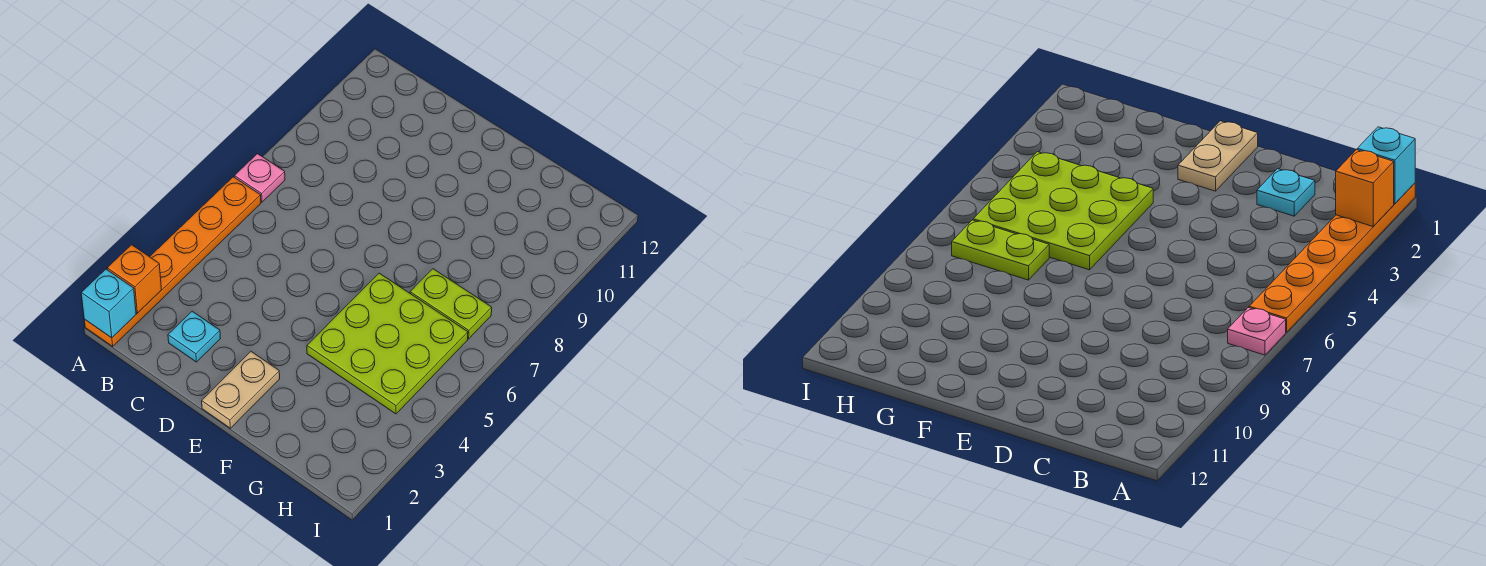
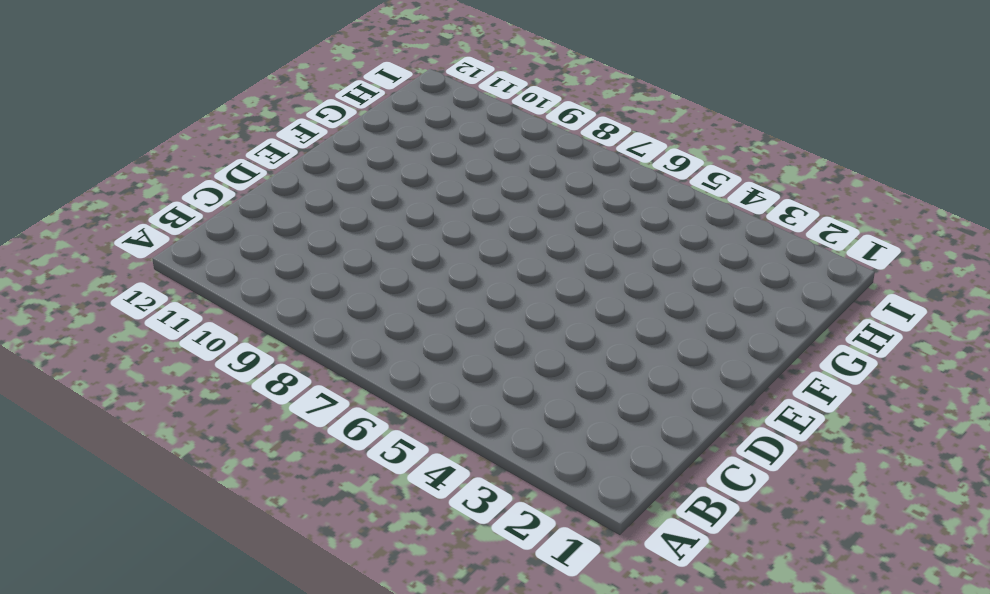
none -> orange plate A1:A6 level 1
none -> pink plate A7 level 1

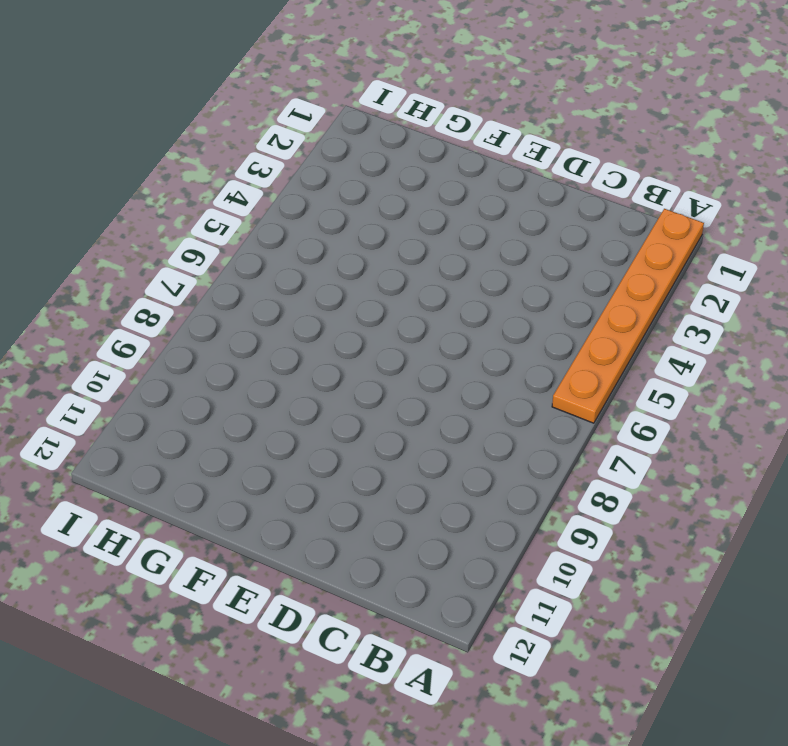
none -> pink plate A7 level 1
none -> cyan plate C2 level 1

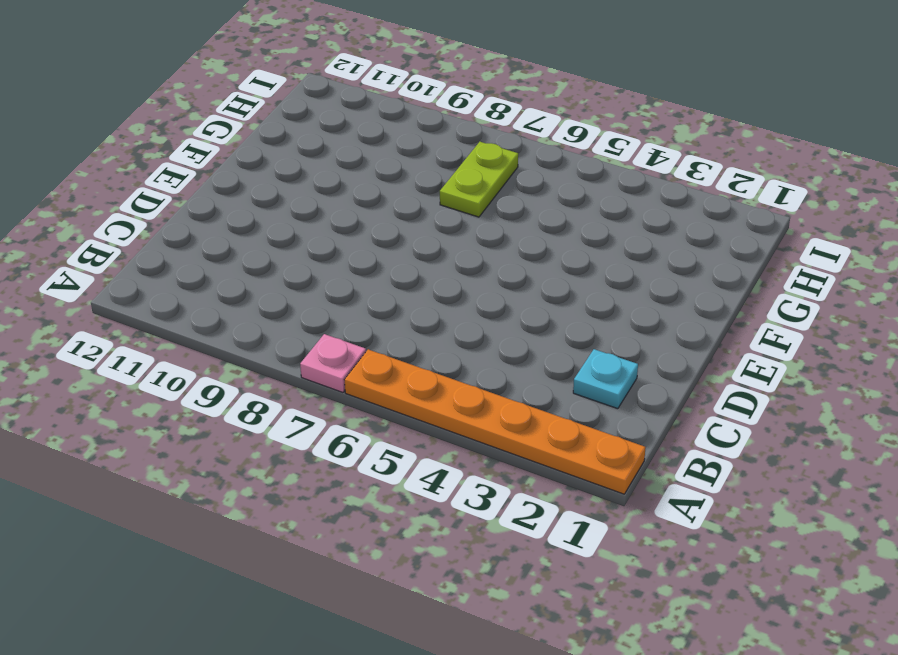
none -> tan plate E1:E2 level 1
none -> lime plate F4:H6 level 1

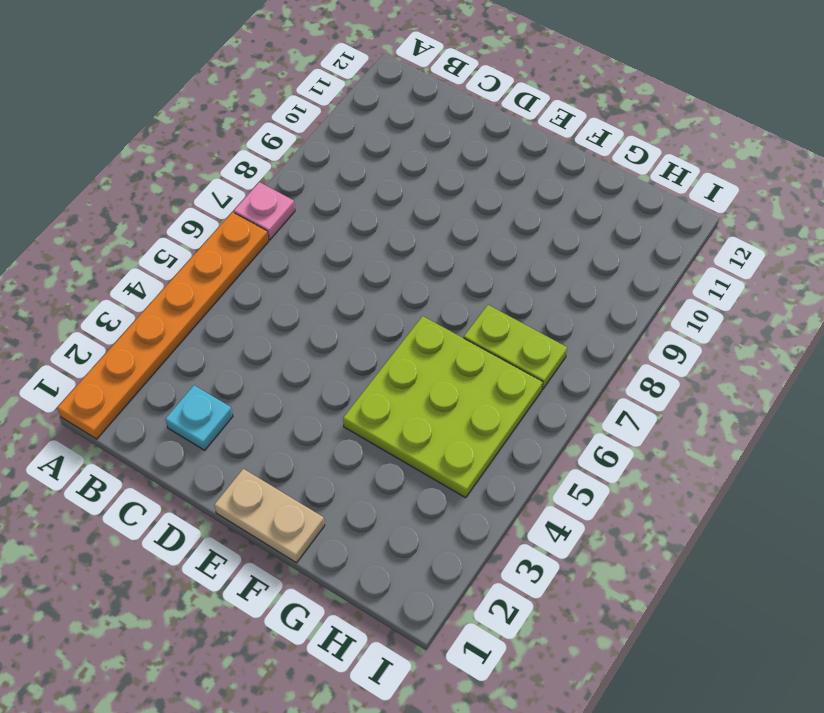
tan plate E1:F1 level 1 -> tan plate E1:E2 level 1
none -> cyan brick A1 level 2
none -> orange brick A2 level 2

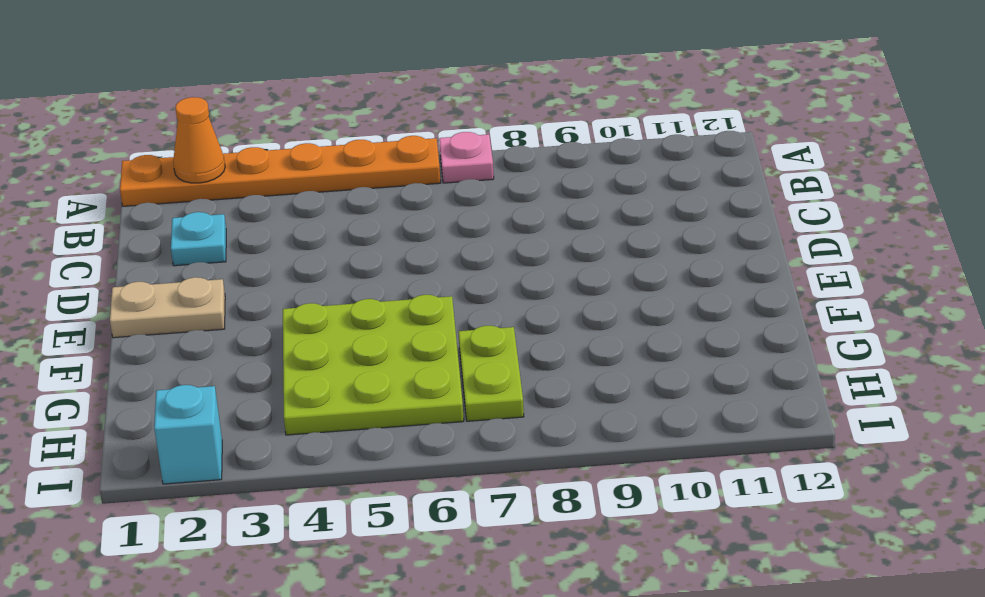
orange cone A2 level 2 -> orange brick A2 level 2
cyan brick I2 level 1 -> cyan brick A1 level 2

